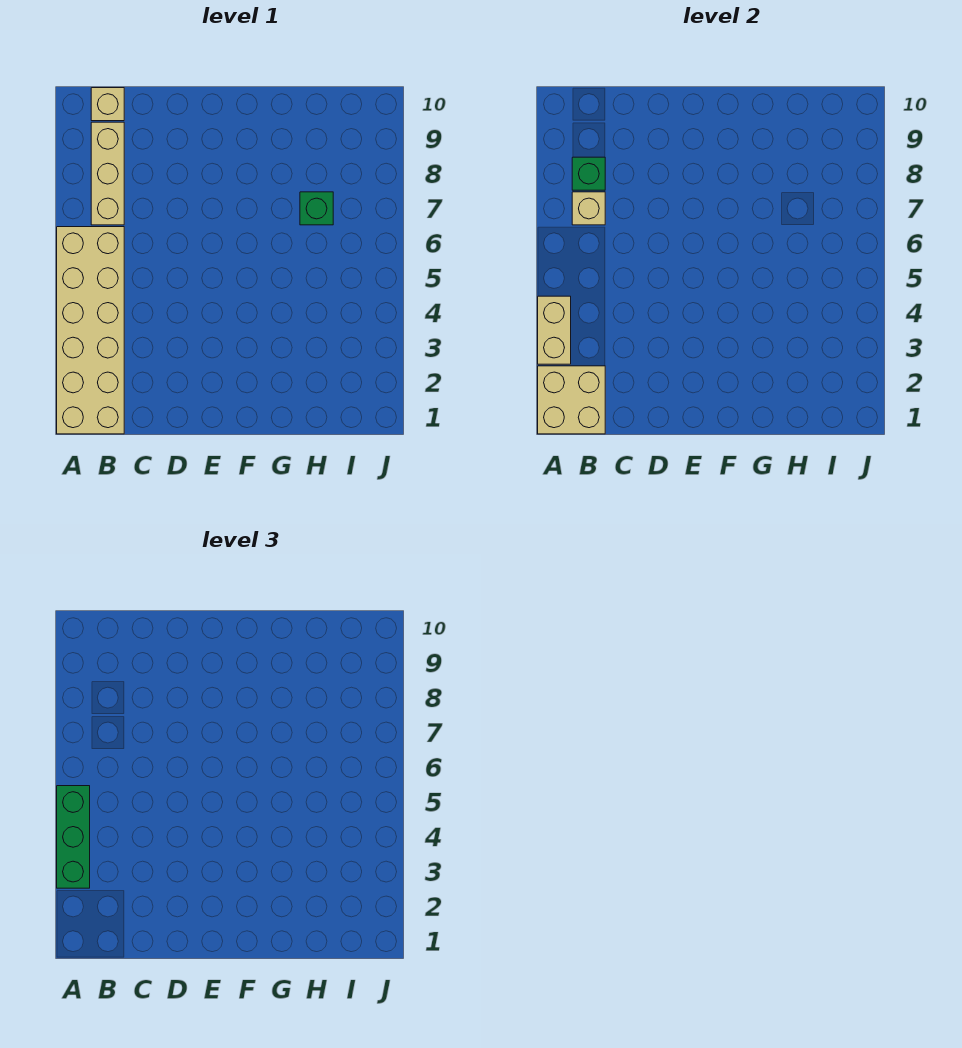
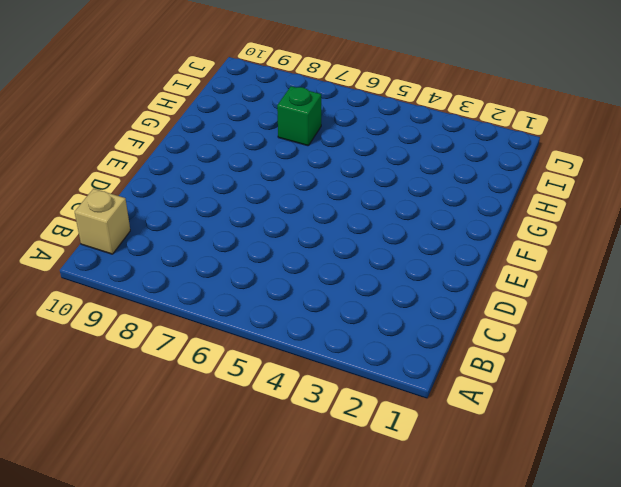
none -> tan brick A1:B6 level 1
none -> tan brick B7:B9 level 1

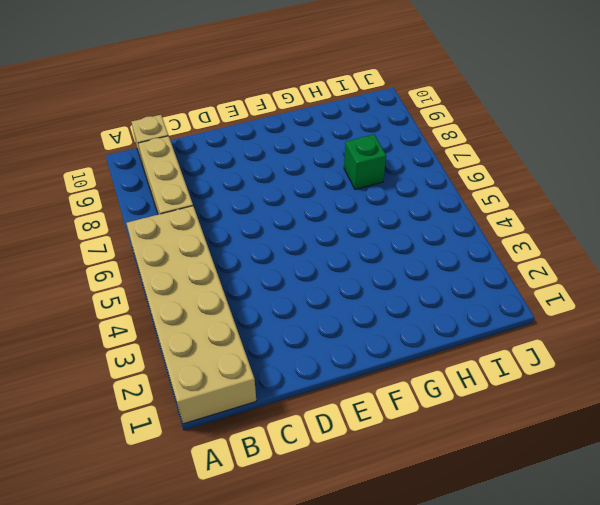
none -> tan brick A1:B2 level 2
none -> tan brick A3:A4 level 2

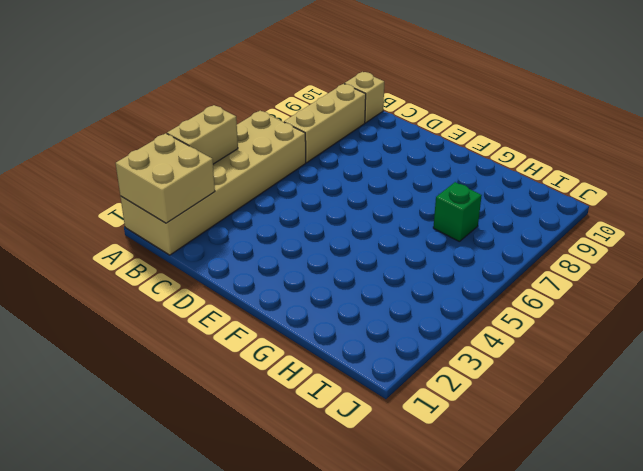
none -> tan brick B7 level 2
none -> green brick B8 level 2

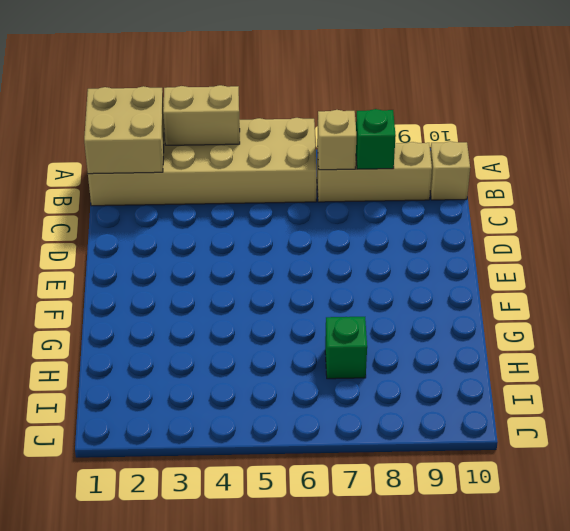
none -> green brick A3:A5 level 3

